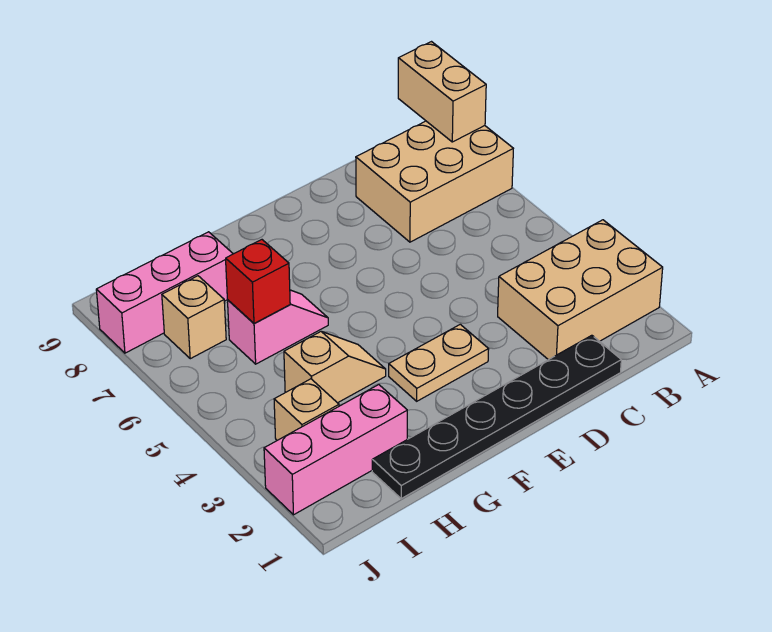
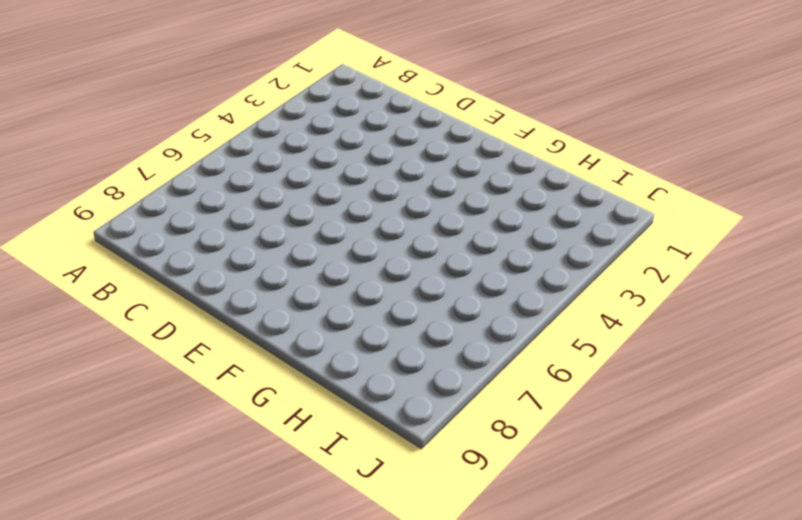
none -> tan brick A2:C3 level 1
none -> tan brick A7:C8 level 1
none -> black plate C1:H1 level 1

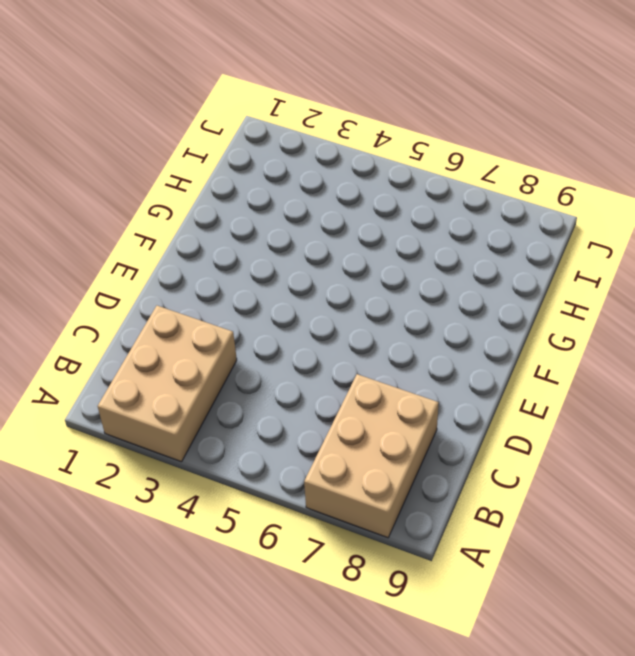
none -> black plate C1:H1 level 1
none -> tan plate E3:F3 level 1
none -> tan slope G4:H4 level 1 top H

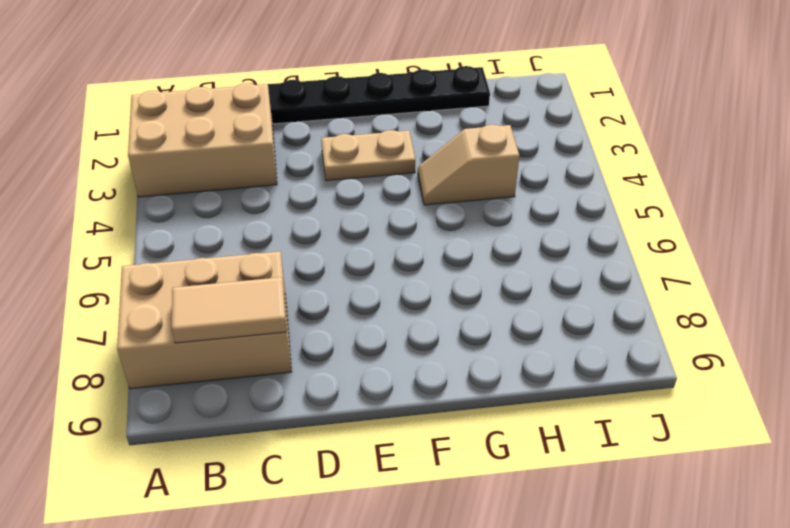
tan tile B8:C8 level 2 -> none
none -> pink slope G6:H6 level 1 top H
none -> pink brick H2:J2 level 1
none -> pink brick H8:J8 level 1

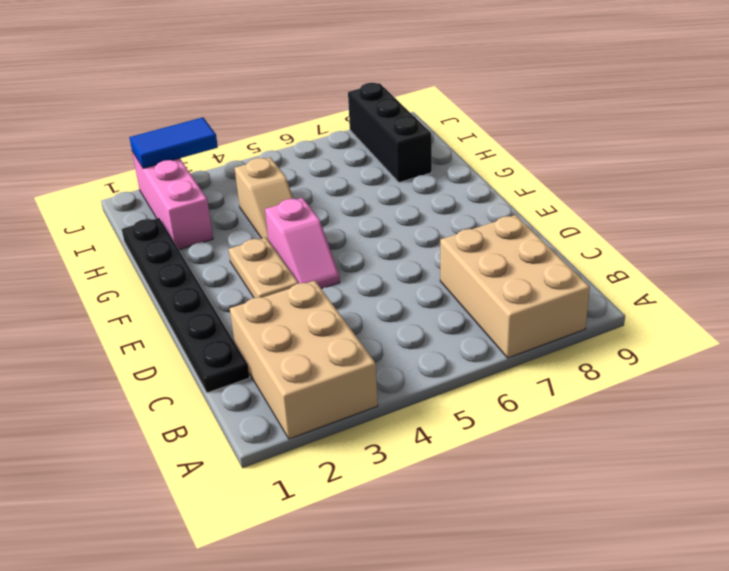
pink slope E4:F4 level 1 top F -> pink slope G6:H6 level 1 top H
black brick H8:J8 level 1 -> pink brick H8:J8 level 1
blue tile J2:J3 level 2 -> none
none -> tan brick I3 level 1
none -> tan brick I7 level 1
none -> tan brick A8:A9 level 2

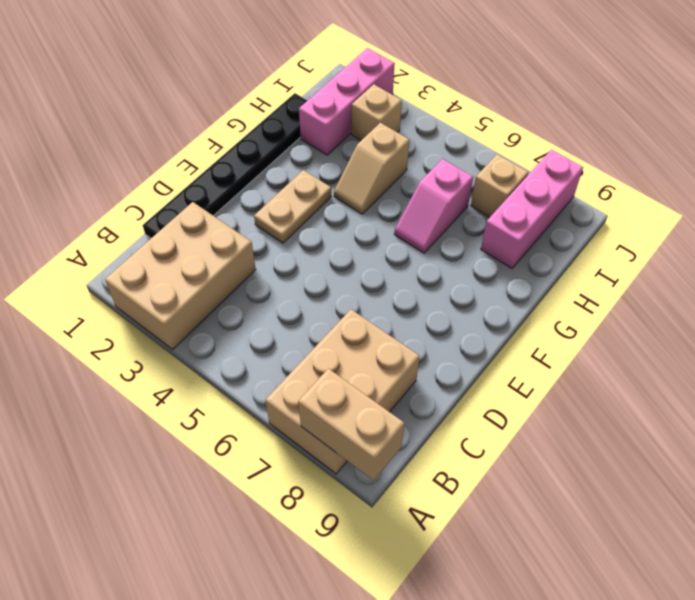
none -> red brick H6 level 2

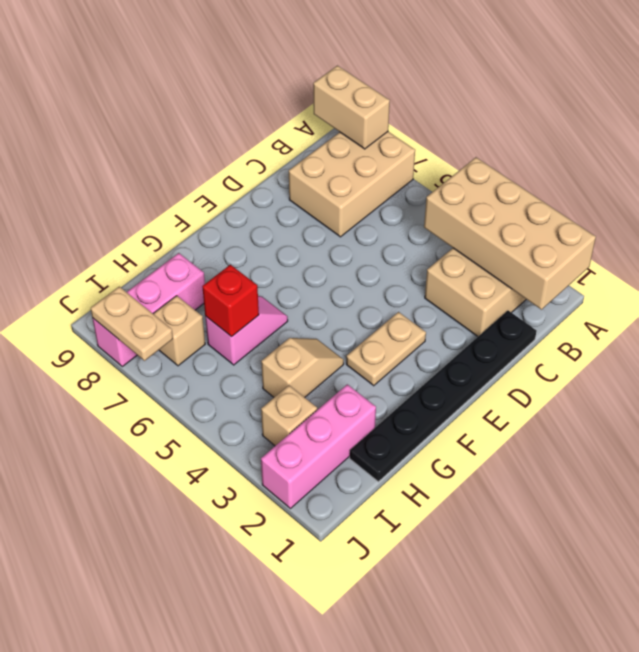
tan brick A1:B4 level 2 -> none
tan plate J7:J8 level 2 -> none

